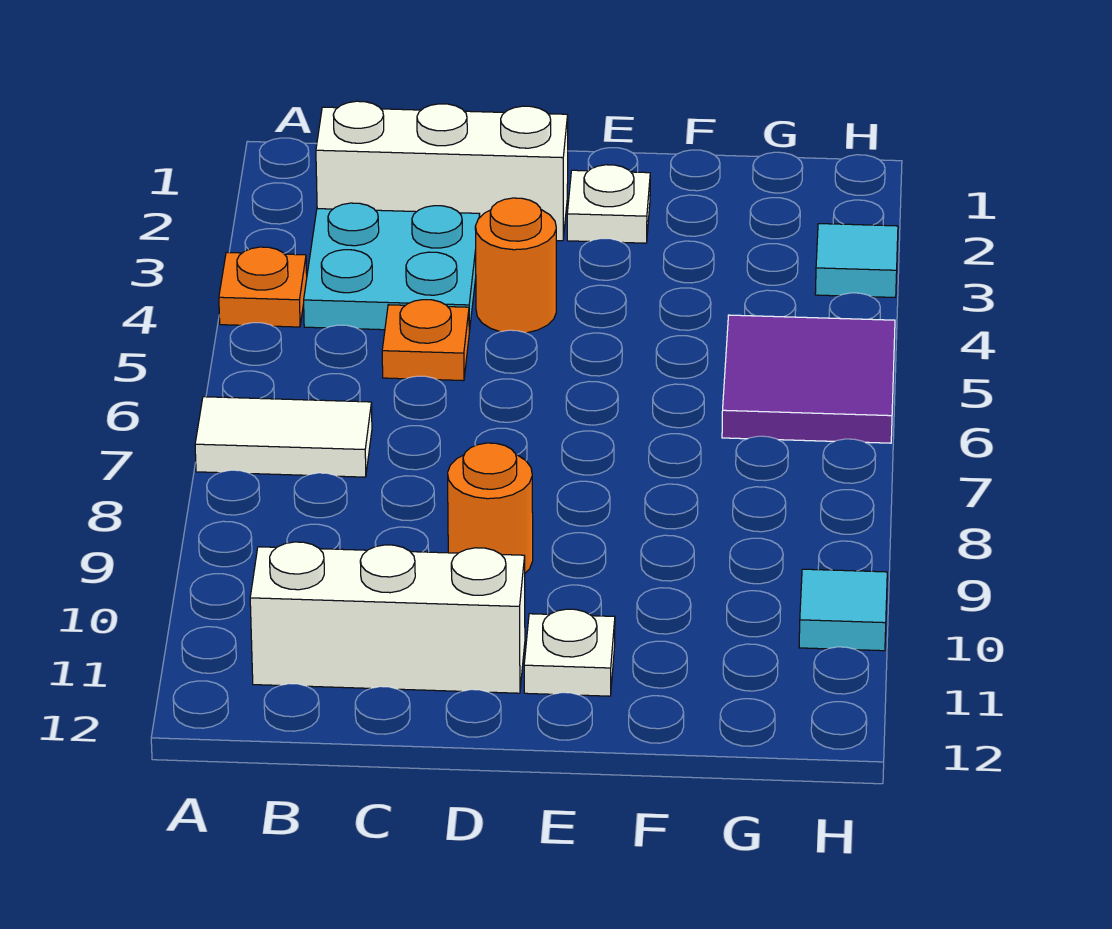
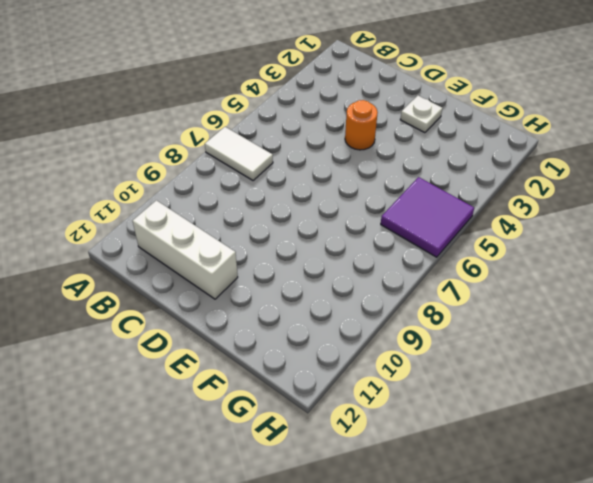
none -> orange plate A4 level 1
none -> white brick B2:D2 level 1
none -> cyan plate B3:C4 level 1

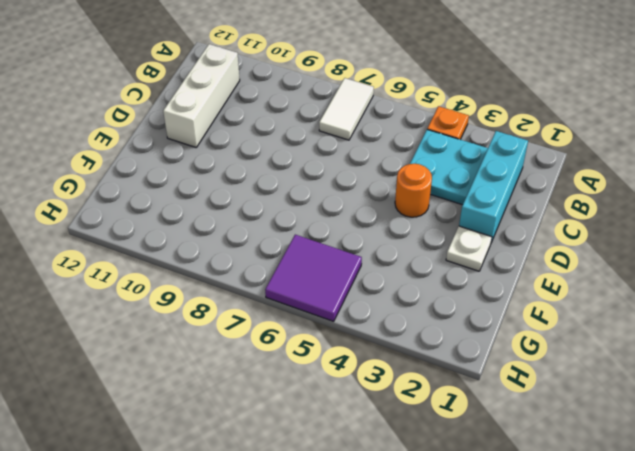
cyan brick B2:D2 level 1 -> white brick B2:D2 level 1
none -> orange plate C5 level 1
none -> orange round brick D9 level 1
none -> white plate E11 level 1

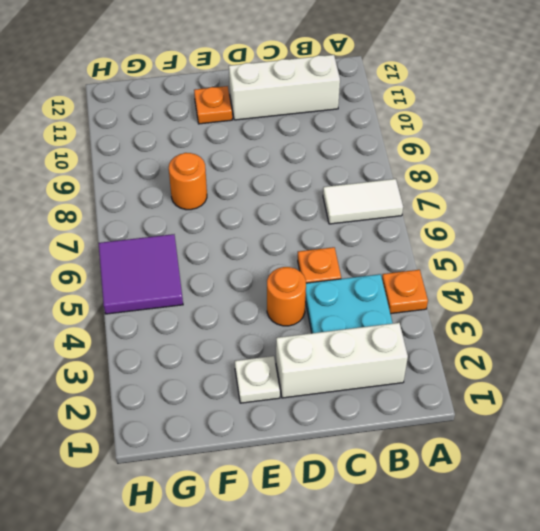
orange plate E11 level 1 -> white plate E11 level 1
orange round brick F8 level 1 -> orange round brick D9 level 1
none -> cyan tile H3 level 1
none -> cyan tile H10 level 1

